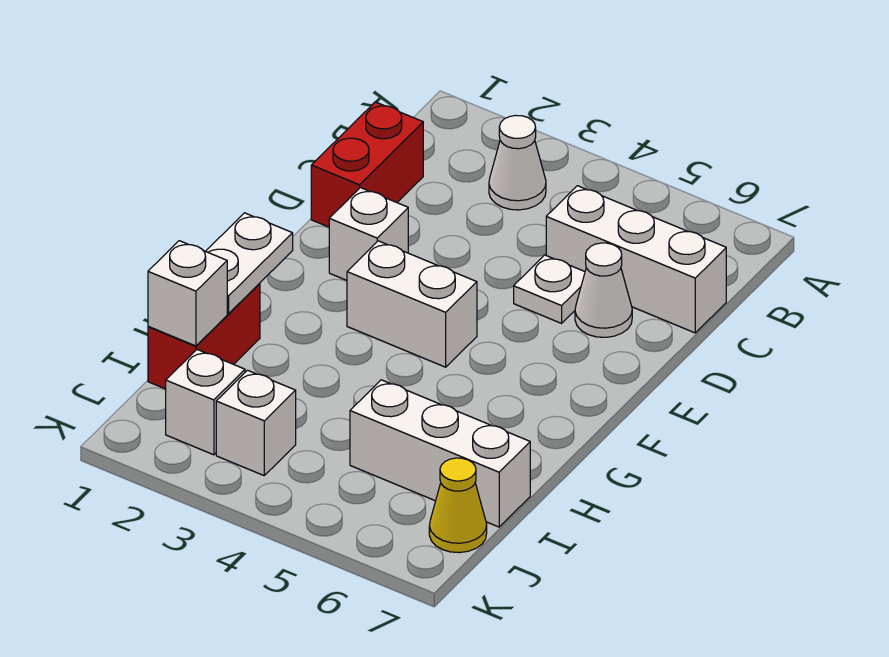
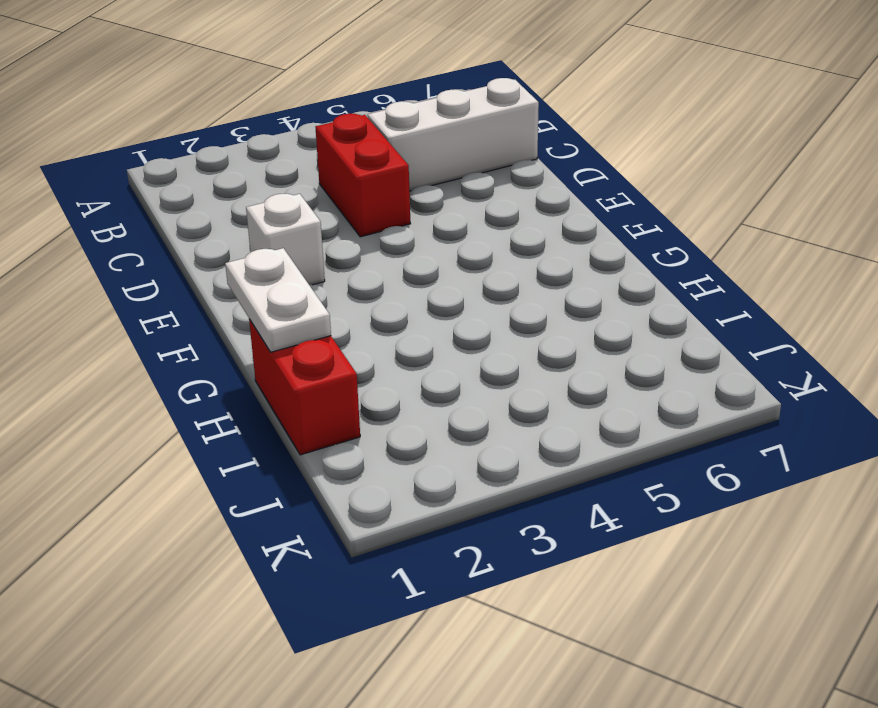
red brick C4:D4 level 1 -> red brick C1:D1 level 1
none -> white cone B3 level 1
none -> white plate D5 level 1
none -> white cone D6 level 1

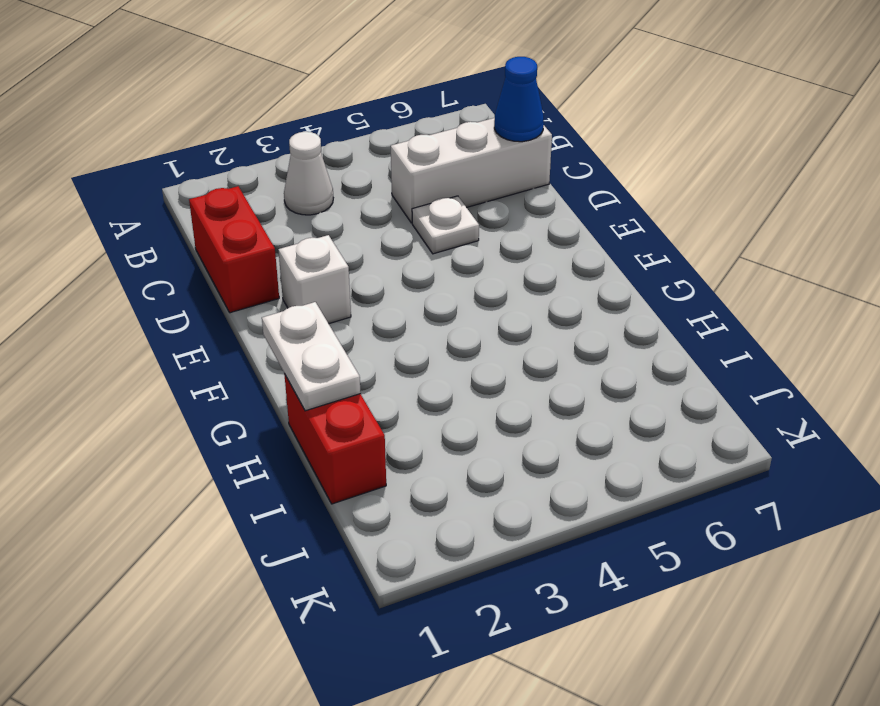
blue cone C7 level 2 -> none
none -> white cone D6 level 1
none -> white brick F3:F4 level 1
none -> white brick I5:I7 level 1

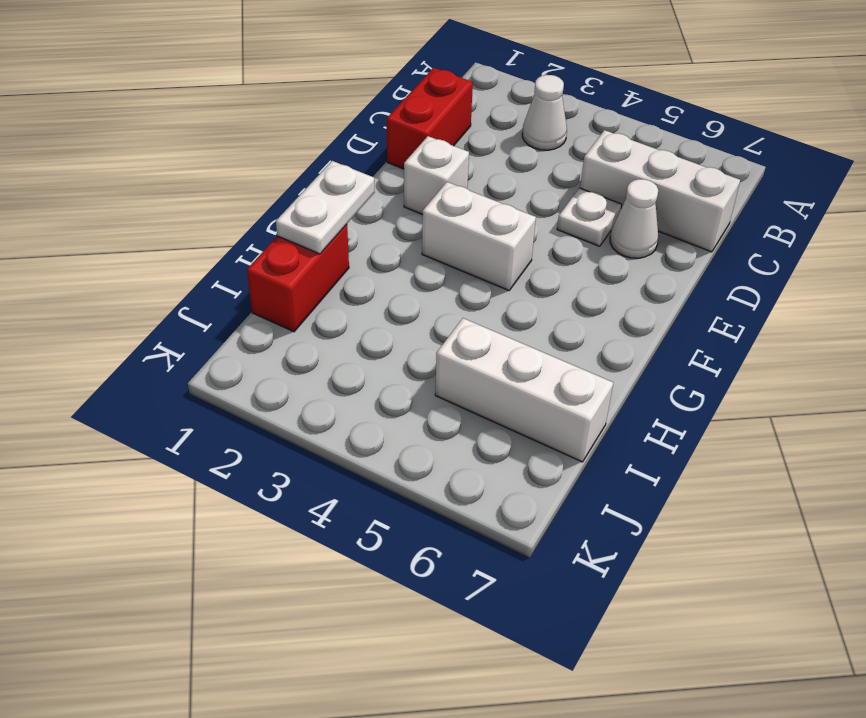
none -> white brick J2 level 1
none -> white brick J3 level 1
none -> yellow cone J7 level 1

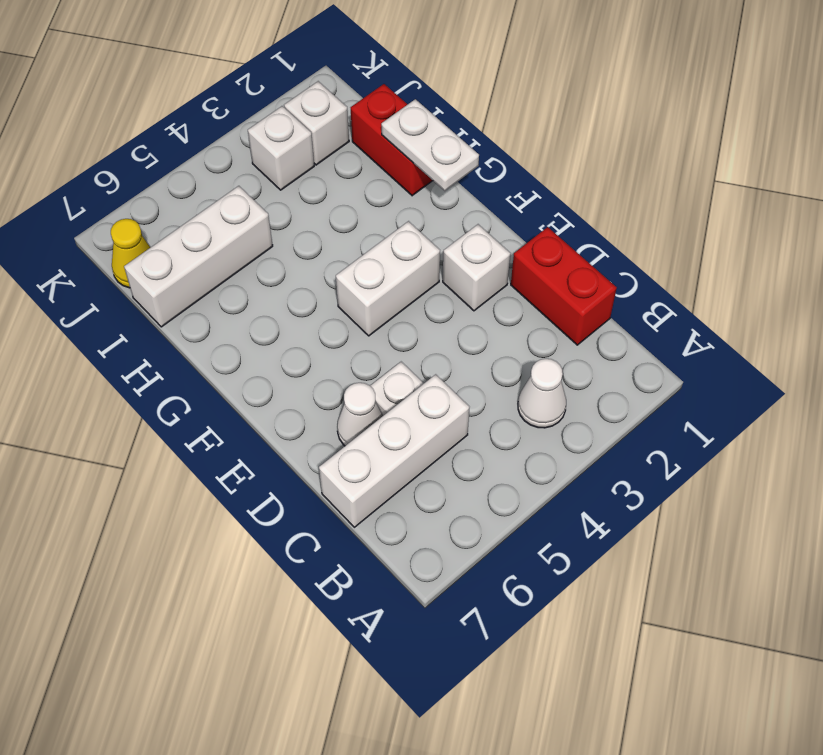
none -> white brick I1 level 2

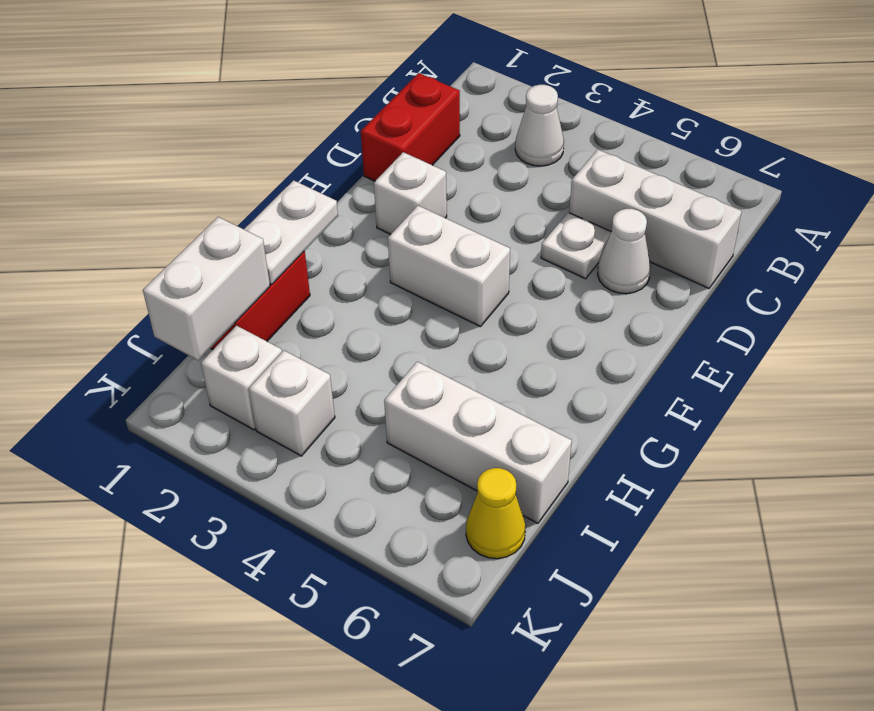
white brick I1:J1 level 2 -> white brick I1 level 2

